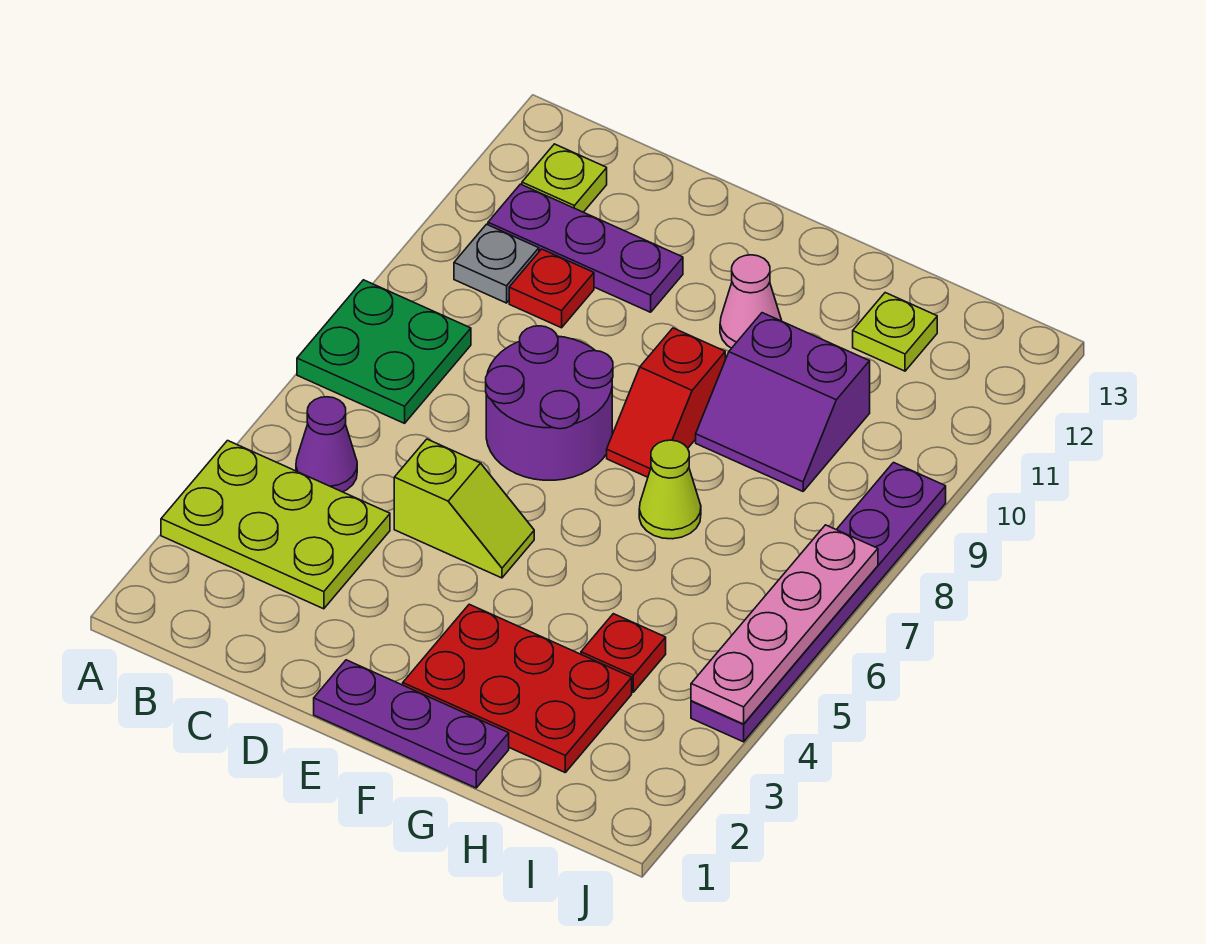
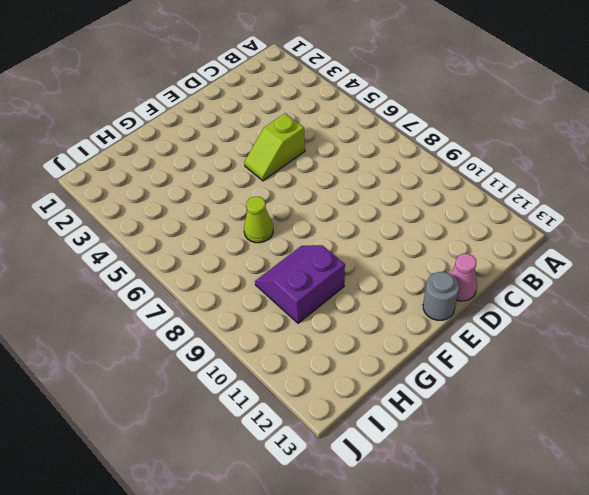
pink cone D13 level 1 -> pink cone F11 level 1
grey round brick E13 level 1 -> none
none -> lime plate A3:C4 level 1
none -> green plate A7:B8 level 1
none -> purple cone B5 level 1

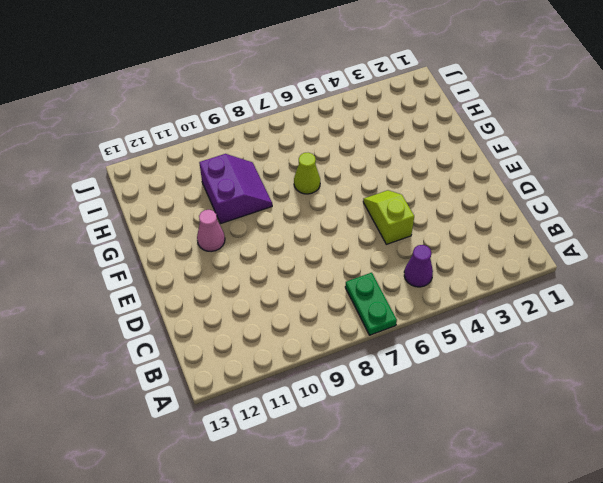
green plate A7:B7 level 1 -> green plate A7:B8 level 1
none -> lime plate A3:C4 level 1
none -> grey plate B10 level 1
none -> purple plate B11:D11 level 1

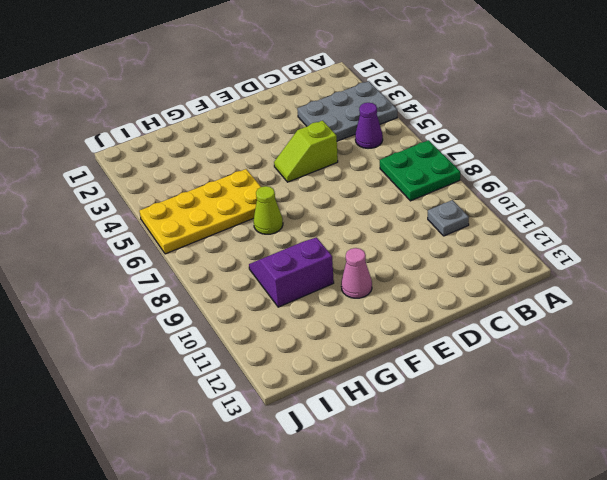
grey plate A3:C4 level 1 -> lime plate A3:C4 level 1
yellow plate G5:J6 level 1 -> purple plate J4:J9 level 1
none -> purple plate B11:D11 level 1
none -> lime plate B12 level 1
none -> red plate C10 level 1

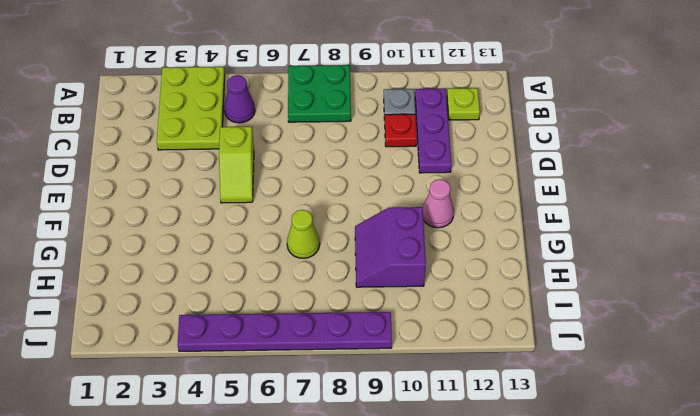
none -> purple round brick D7:E8 level 1
none -> purple plate E1:G1 level 1
none -> red plate F2:H3 level 1

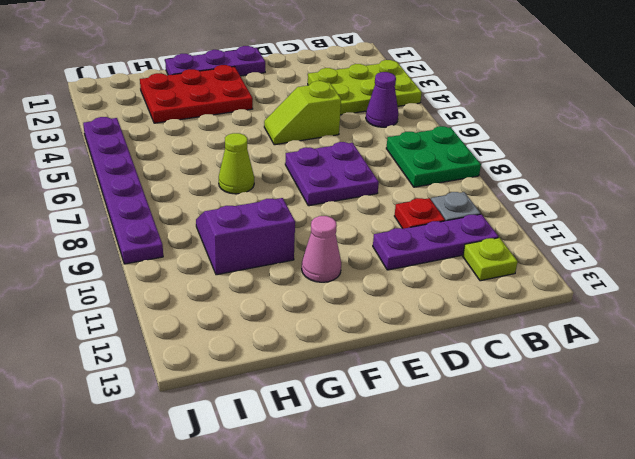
purple plate D7:E8 level 1 -> purple round brick D7:E8 level 1
none -> red slope F8:F9 level 1 top 9
none -> red plate H4 level 1
none -> lime plate H12 level 1

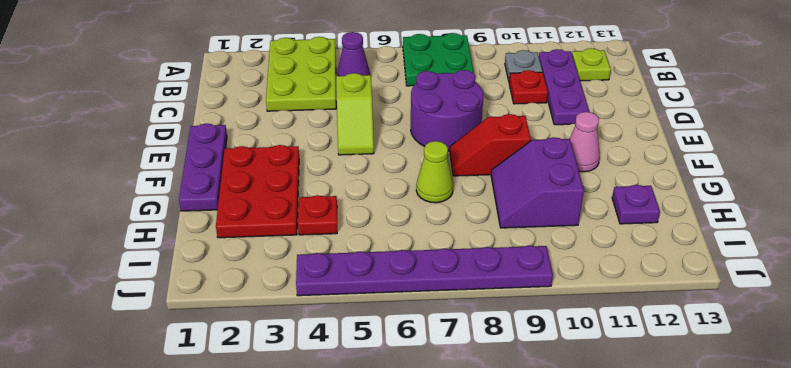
purple plate H12 level 1 -> lime plate H12 level 1
none -> pink plate J4:J7 level 2

